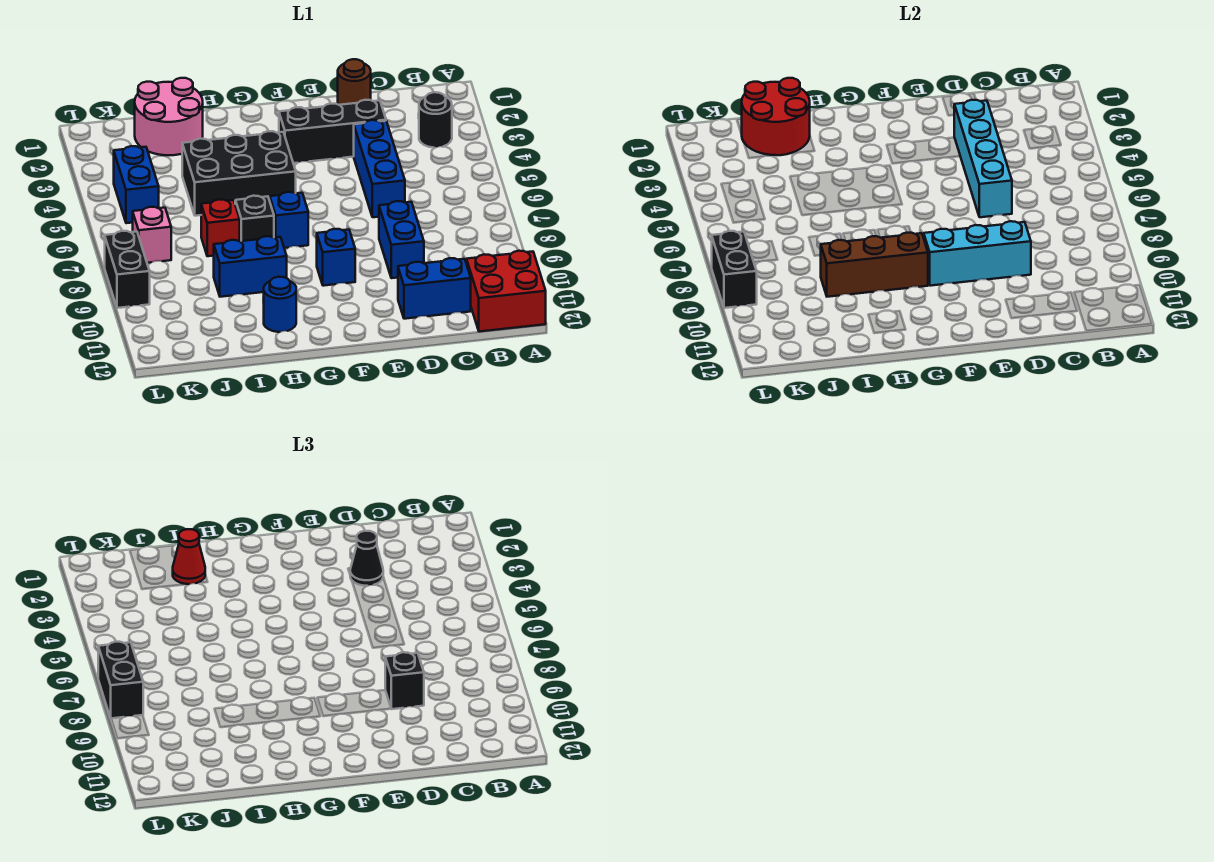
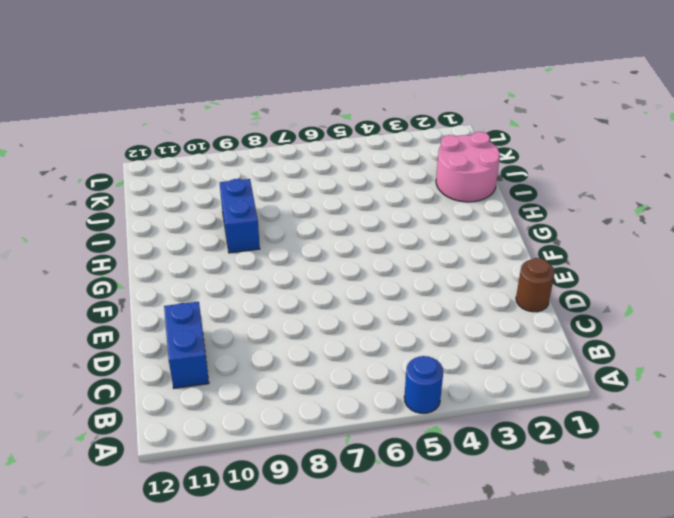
blue round brick A5 level 1 -> blue round brick H11 level 1
none -> red brick A11:B12 level 1
none -> black round brick B3 level 1
none -> black brick D3:F3 level 1

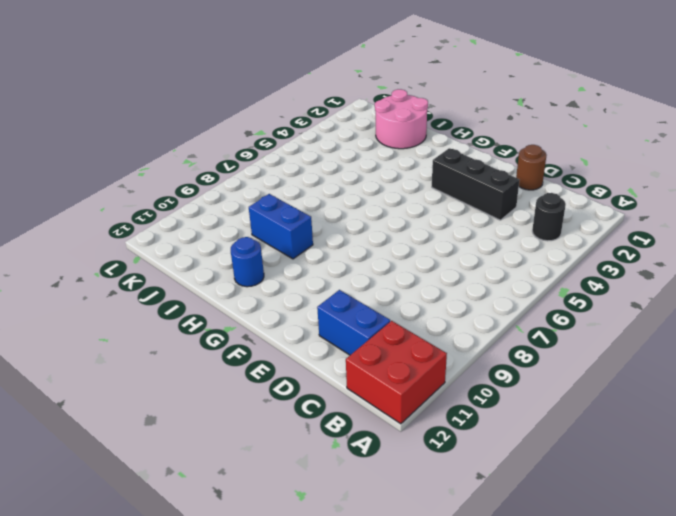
none -> blue brick D4:D6 level 1
none -> blue brick D8:D9 level 1
none -> blue brick F9 level 1

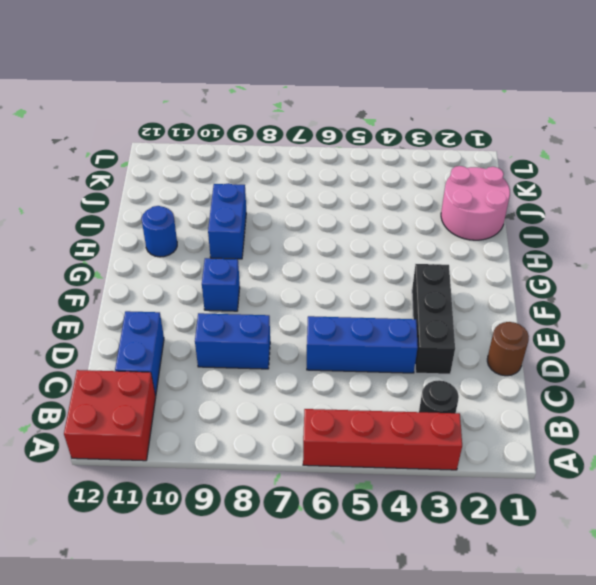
red brick A3:A6 level 1 -> none
none -> black brick G4:I5 level 1
none -> blue brick G7 level 1
none -> black brick H7 level 1

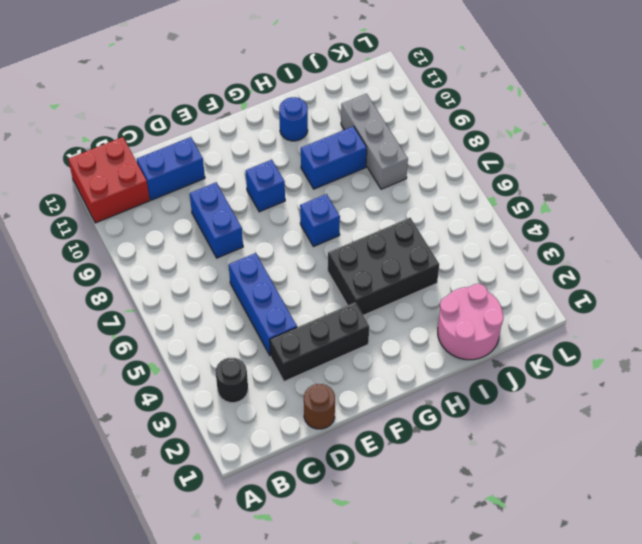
grey brick J8:J10 level 1 -> none
none -> black brick H7 level 1
none -> red brick I7 level 1
none -> blue brick K4:K5 level 1

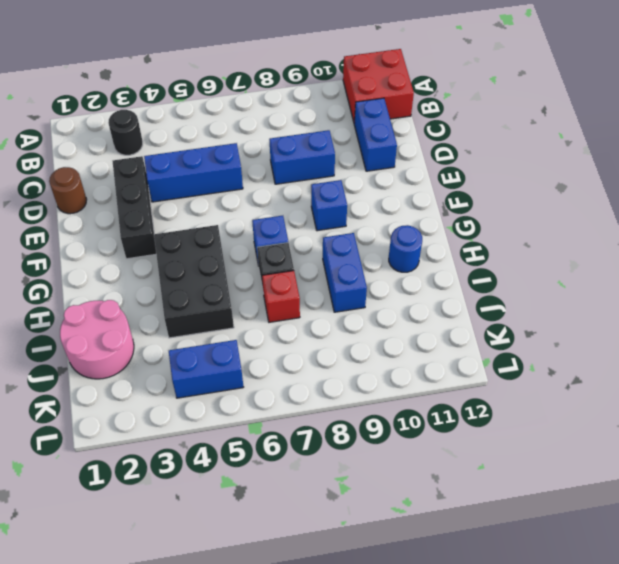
none -> pink brick K7 level 1
none -> black brick L8:L9 level 1
none -> cyan brick D3:D6 level 2

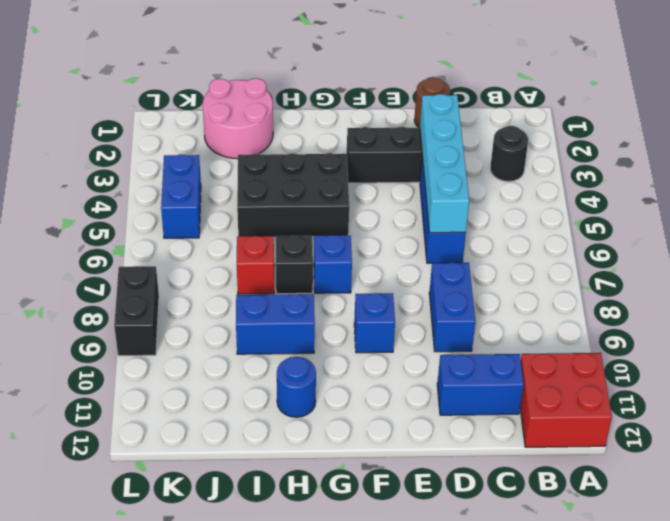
none -> pink brick K7 level 1
none -> cyan brick D9:F9 level 2
none -> brown brick G9:I9 level 2

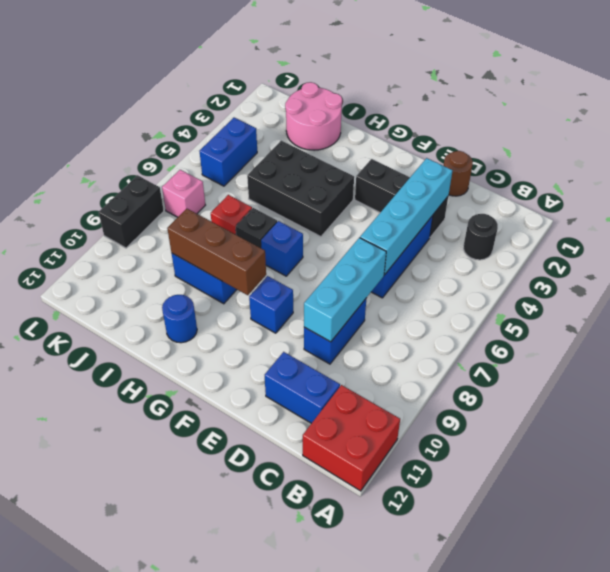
cyan brick D7:D9 level 2 -> cyan brick D9:F9 level 2
none -> red round brick I1:J2 level 2
none -> black brick L8:L9 level 2
none -> black cone D3 level 3

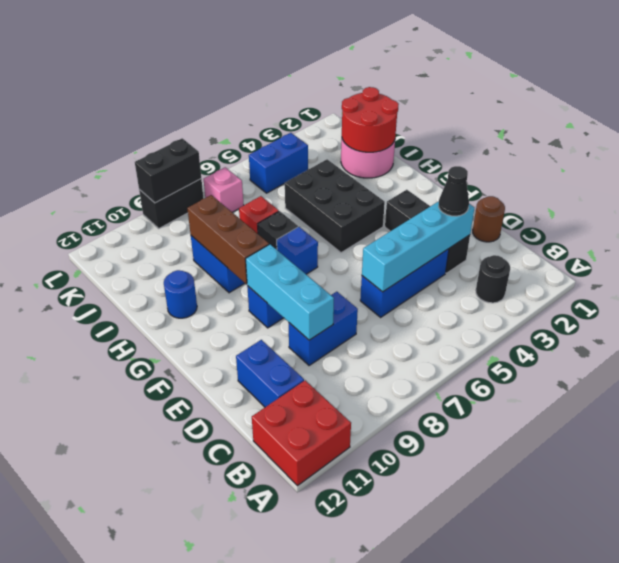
none -> black brick D9 level 3
none -> red cone I2 level 3
none -> black brick L7:L8 level 3

